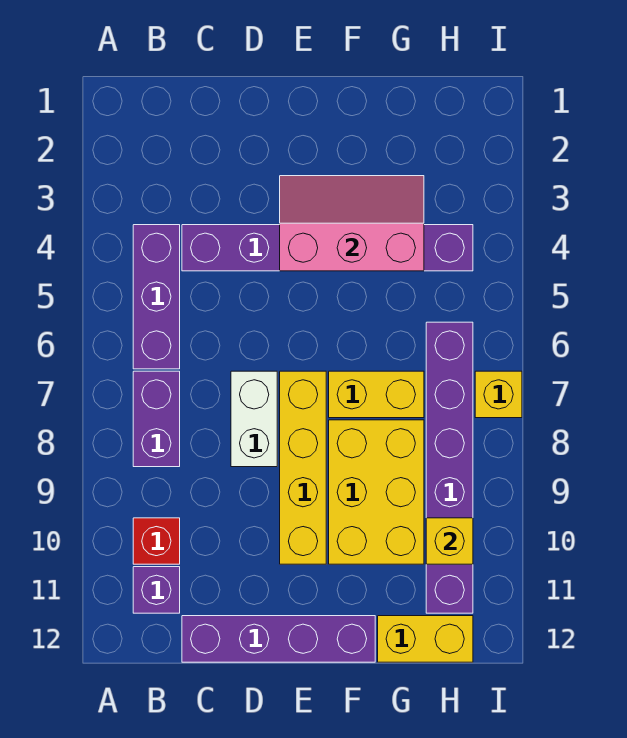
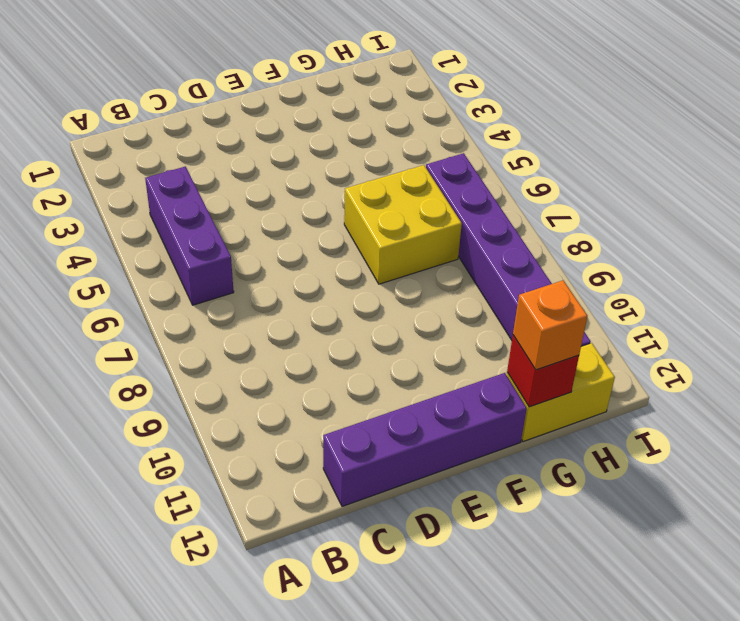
yellow brick F6:G7 level 1 -> yellow brick F7:G7 level 1
red brick G12 level 2 -> red brick B10 level 1
orange brick G12 level 3 -> none
none -> purple brick B7:B8 level 1
none -> purple brick B11 level 1
none -> purple brick C4:H4 level 1

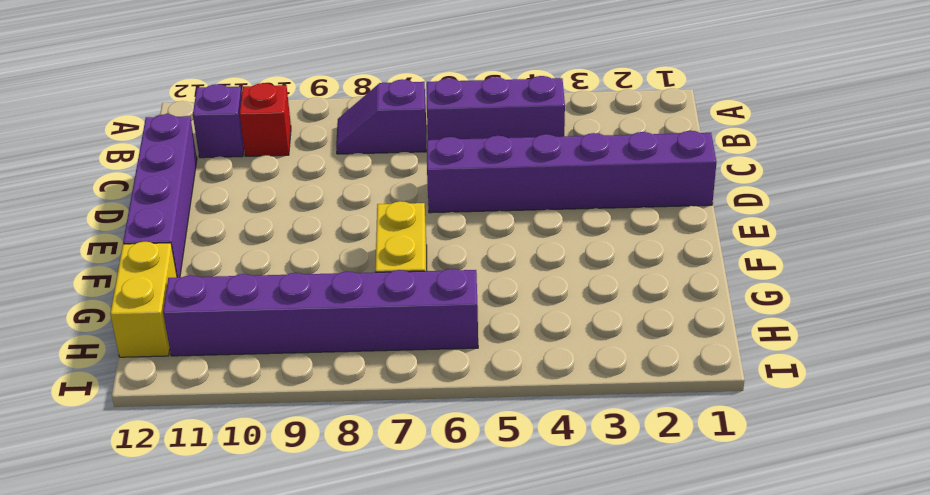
purple slope B7:B8 level 1 top 7 -> purple brick B7:B8 level 1
purple brick D1:D6 level 1 -> purple brick C4:H4 level 1
none -> white brick D7:D8 level 1
none -> yellow brick E7:E10 level 1
none -> yellow brick F8:G10 level 1

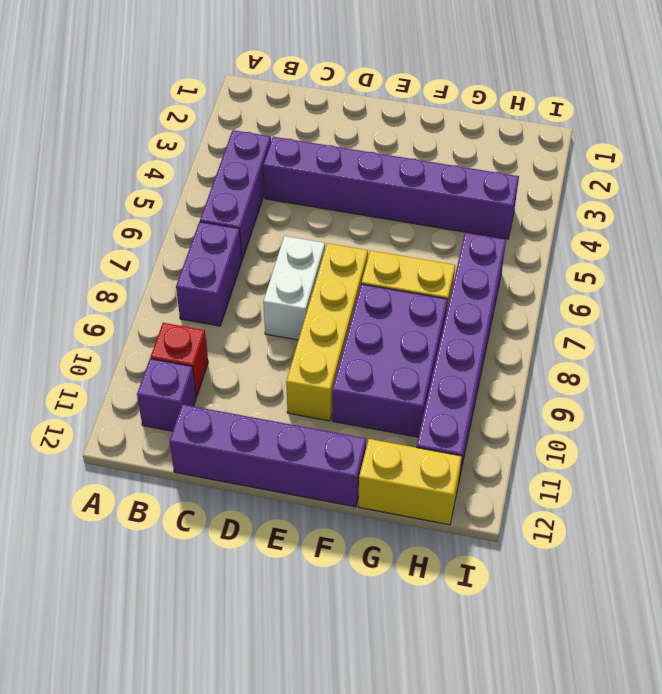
purple brick F8:G10 level 1 -> yellow brick F8:G10 level 1
none -> yellow brick I7 level 1
none -> pink slope E3:G4 level 2 top 4
none -> yellow brick H10 level 2

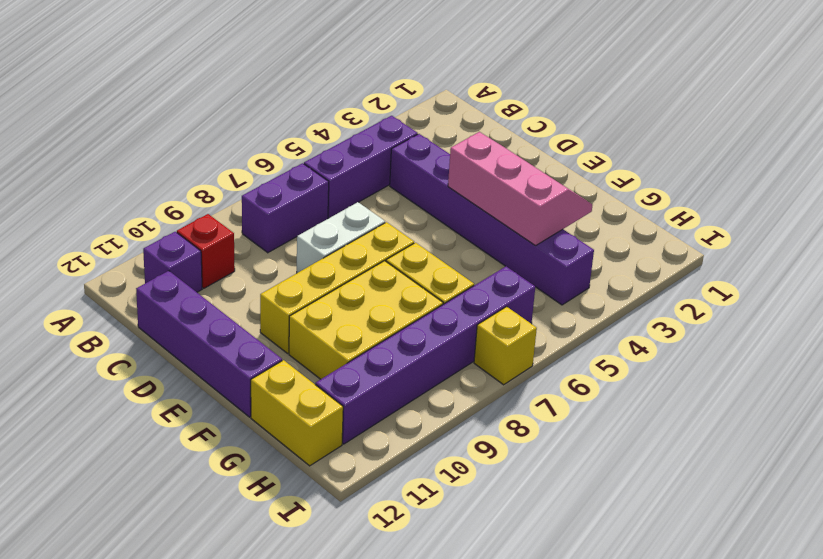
none -> yellow brick H10 level 2

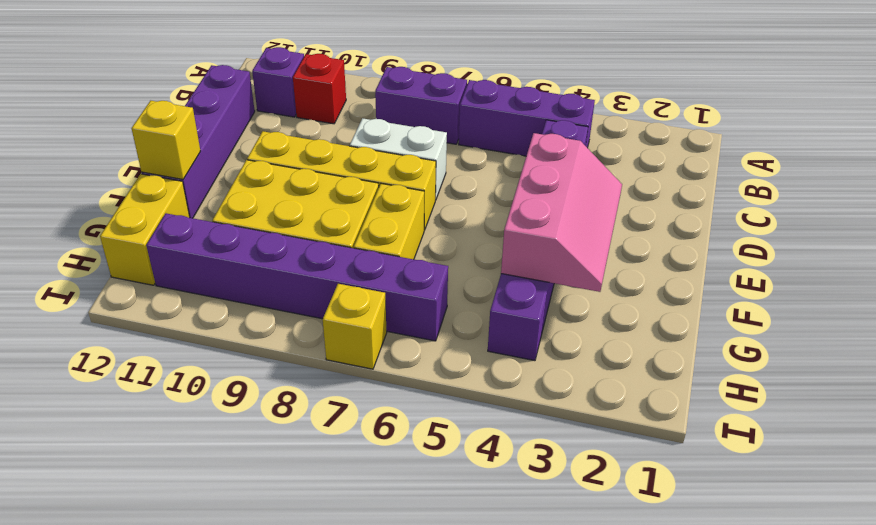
yellow brick F12 level 2 -> yellow brick H10 level 2

